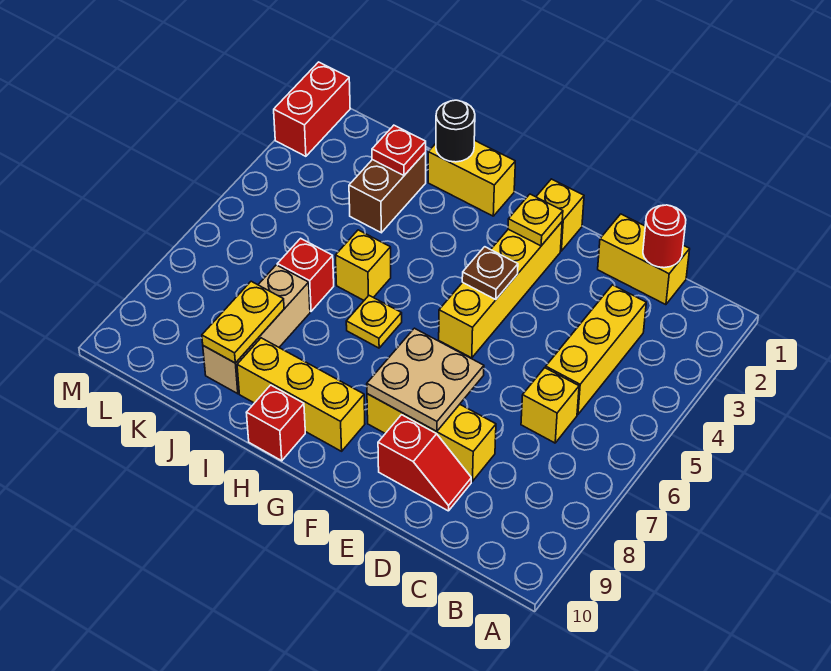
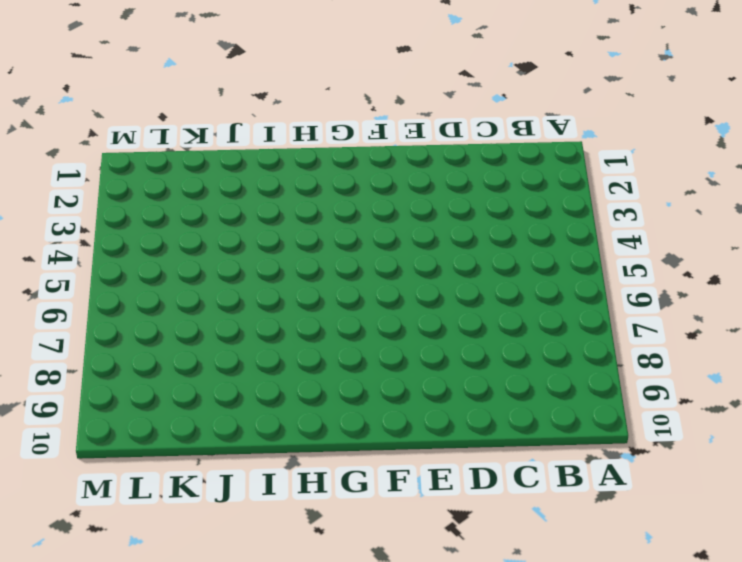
none -> yellow brick C1:D1 level 1
none -> yellow brick C3:C5 level 1
none -> yellow brick C6 level 1

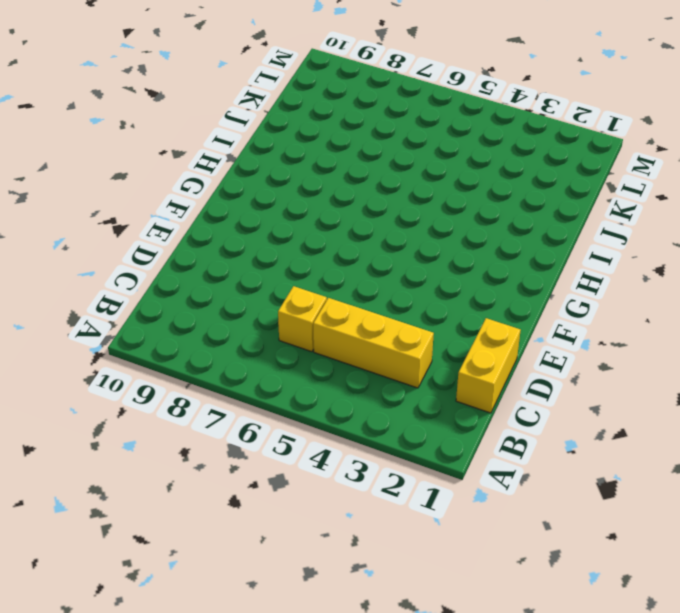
none -> yellow brick D8:F8 level 1
none -> red slope D9:E9 level 1 top E
none -> yellow brick F1 level 1

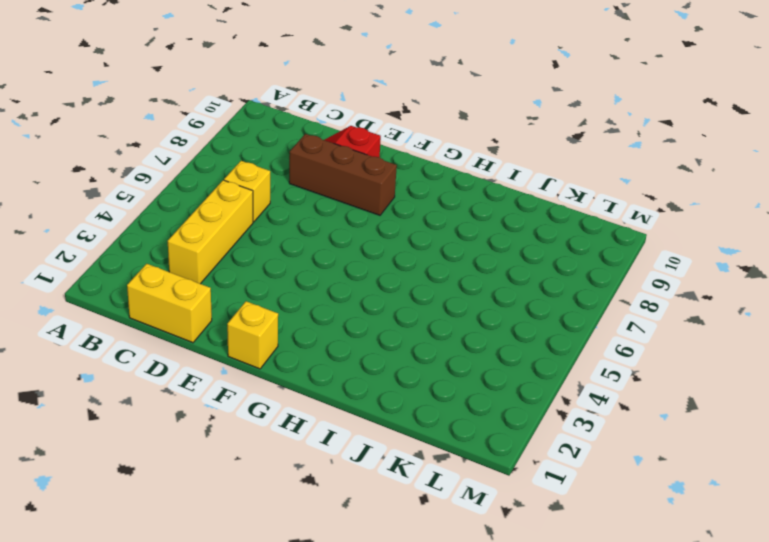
brown brick D8:F8 level 1 -> yellow brick D8:F8 level 1
none -> yellow brick F2:F5 level 1
none -> yellow brick G9:I9 level 1
none -> yellow brick H1:I1 level 1

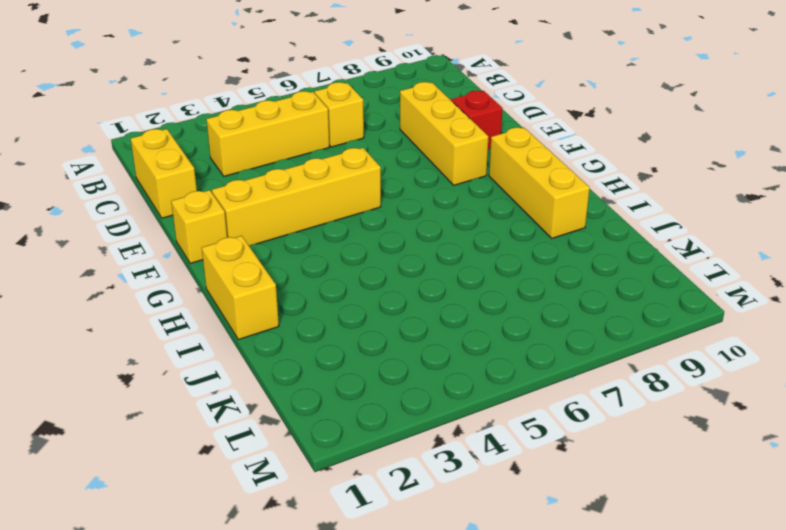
none -> yellow plate H6 level 1
none -> red brick H10 level 1
none -> yellow brick I5 level 1

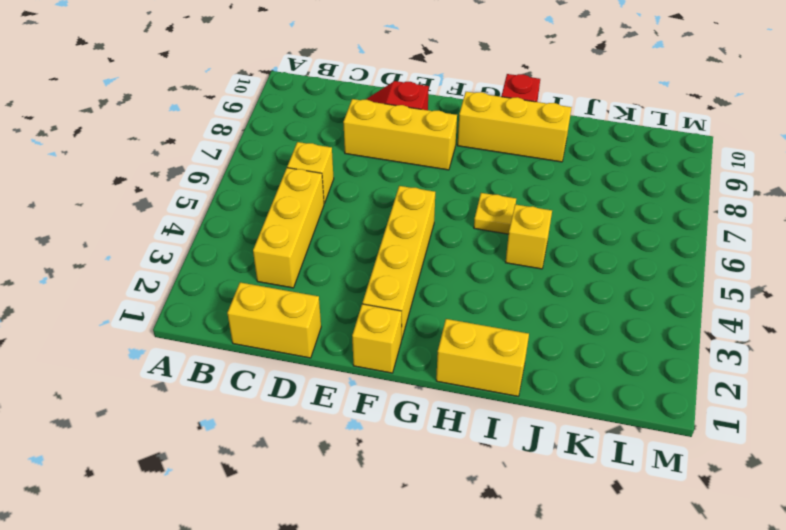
none -> brown brick J2:J3 level 1
none -> red brick J6 level 1
none -> tan brick J7:J9 level 1

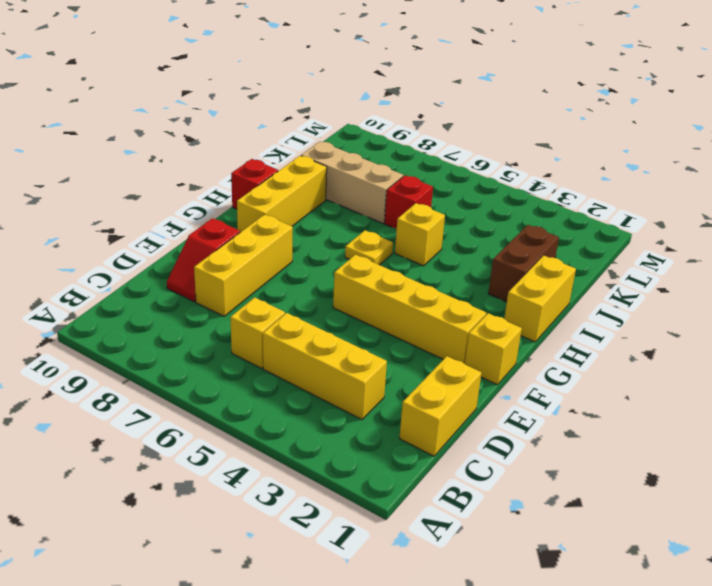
brown brick I2:J2 level 1 -> brown brick J2:J3 level 1
none -> red brick M1:M2 level 1
none -> red round brick C1 level 2
none -> tan plate E7:F8 level 2

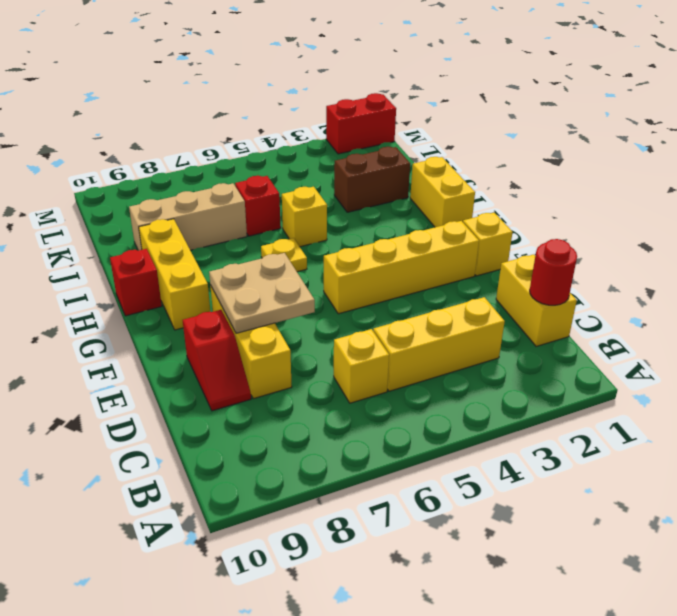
none -> yellow plate F2 level 2
none -> brown plate F4 level 2
none -> black round brick I1 level 2

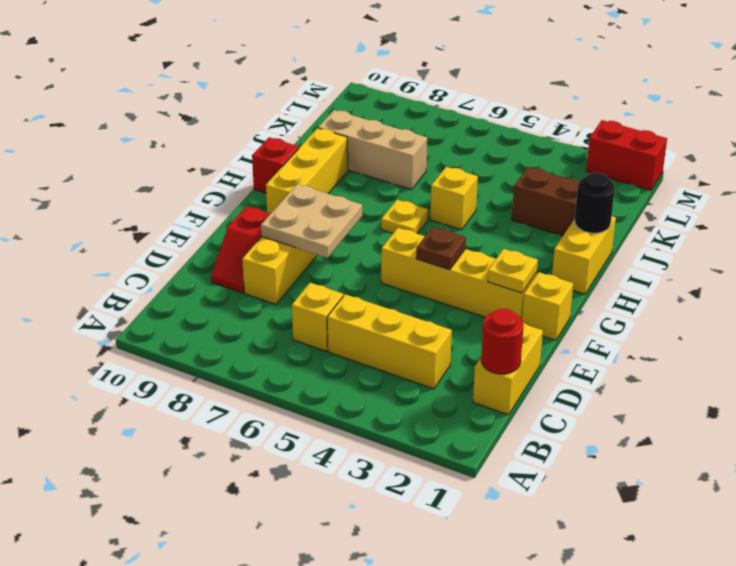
none -> red brick J6 level 1
none -> red plate J2 level 2
none -> yellow plate J8:J9 level 2

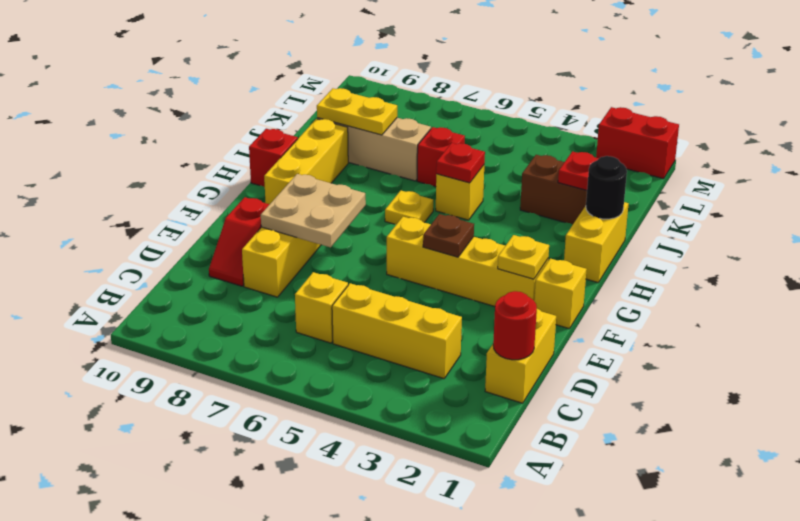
red plate I5 level 2 -> none

